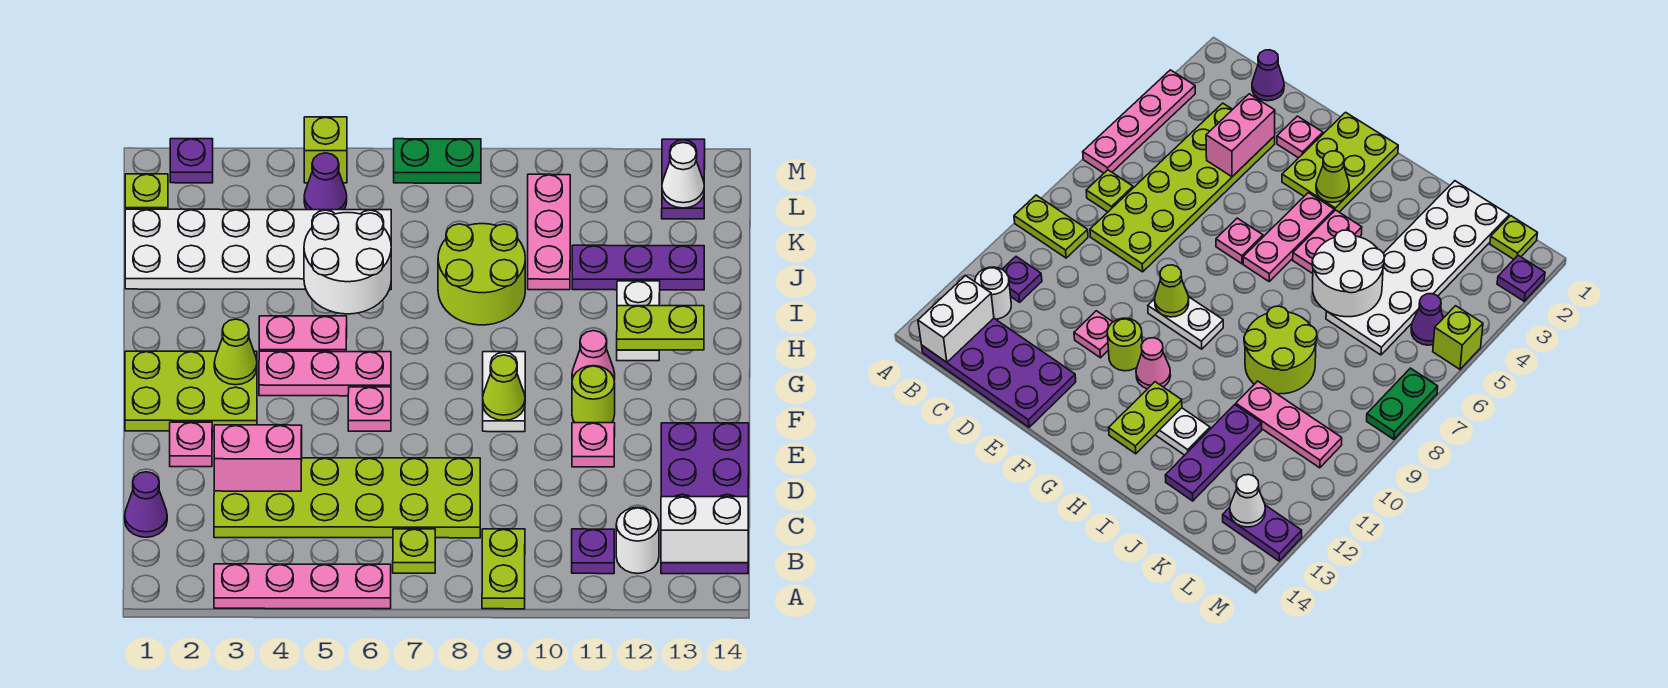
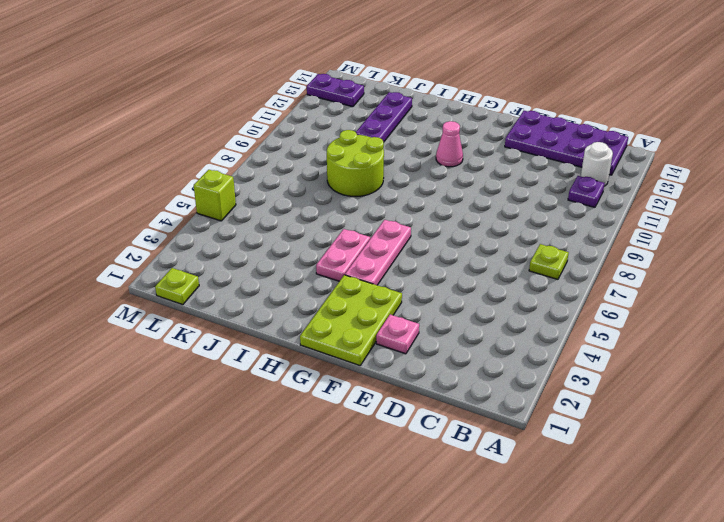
none -> pink plate A3:A6 level 1
none -> lime plate A9:B9 level 1
none -> purple cone C1 level 1
none -> lime plate C3:D8 level 1

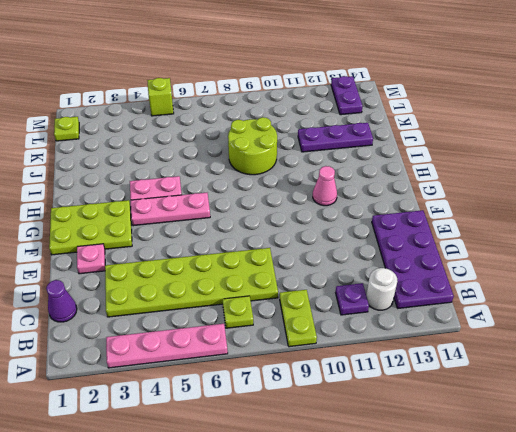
none -> pink plate E11 level 1
none -> pink plate F6 level 1
none -> white plate F9:G9 level 1
none -> lime round brick F11 level 1

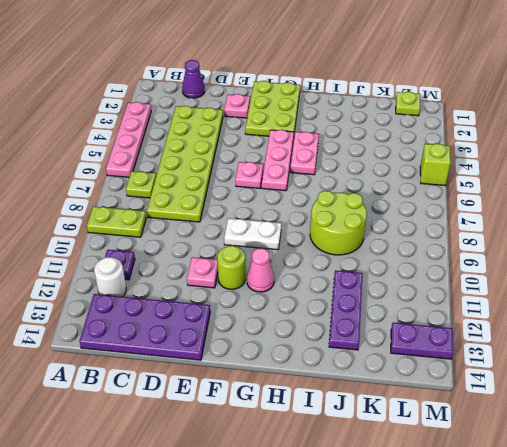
none -> white plate H12:I12 level 1
none -> white plate J1:K6 level 1
none -> pink plate J10:L10 level 1
none -> purple cone L5 level 1

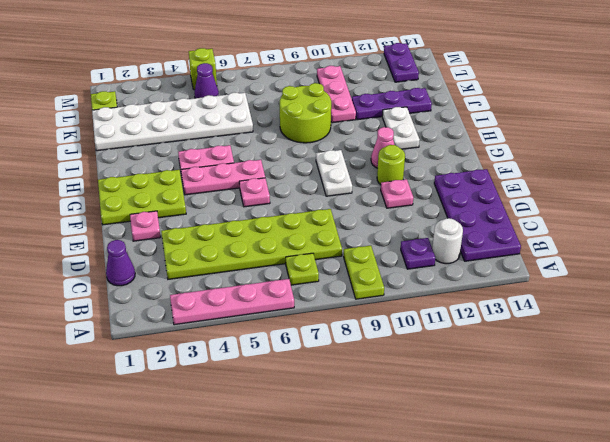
none -> purple plate M2 level 1
none -> green plate M7:M8 level 1
none -> white brick B13:B14 level 2
none -> pink brick D3:D4 level 2

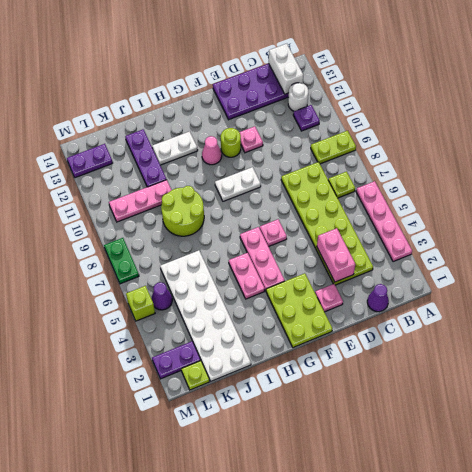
purple plate L2:M2 level 1 -> purple plate M2 level 1
none -> lime cone F9 level 2
none -> lime cone G3 level 2
none -> lime plate H12:H13 level 2
none -> white round brick I5:J6 level 2

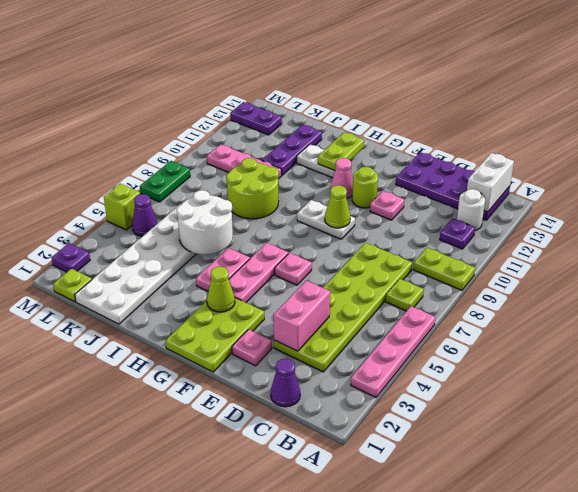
none -> white cone L13 level 2

